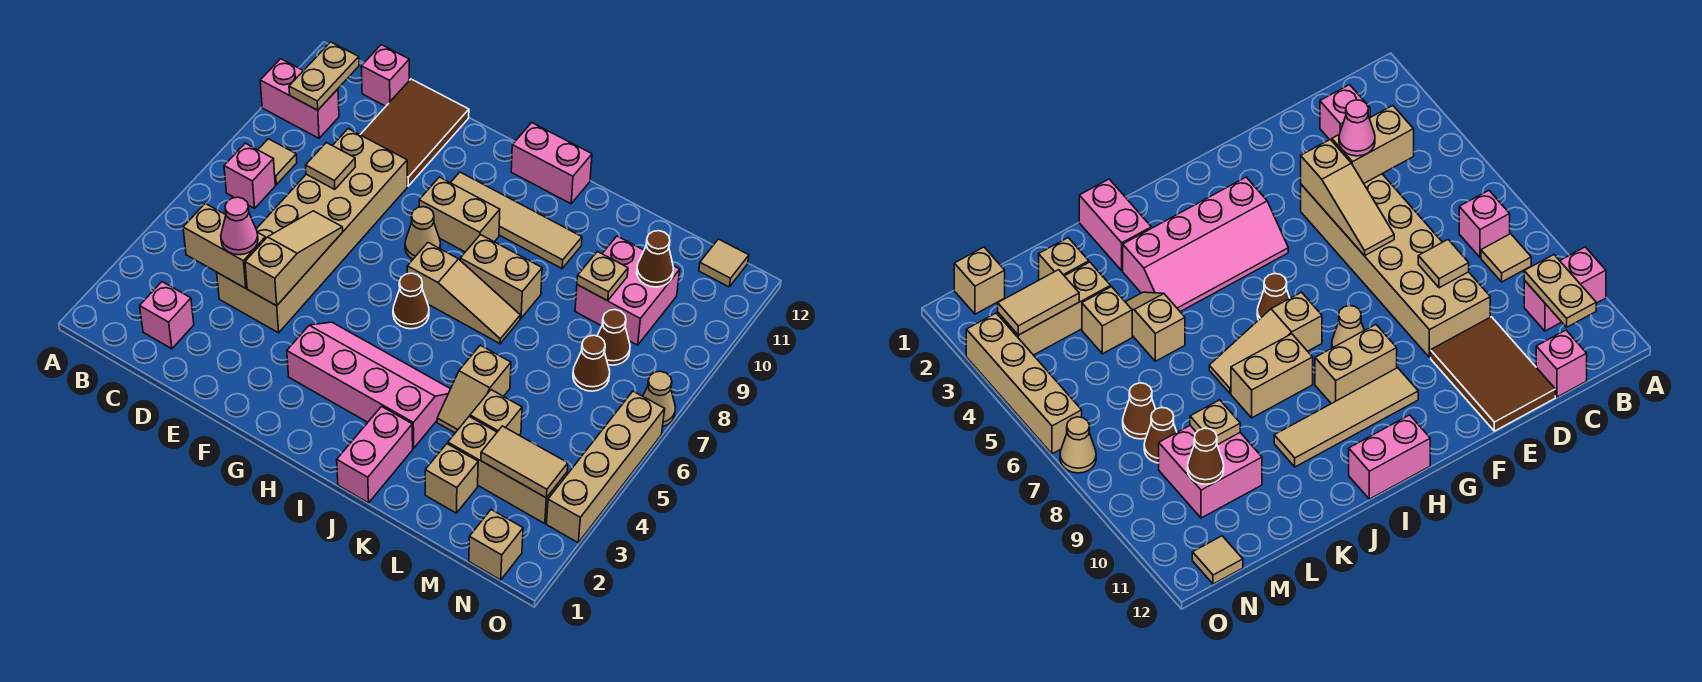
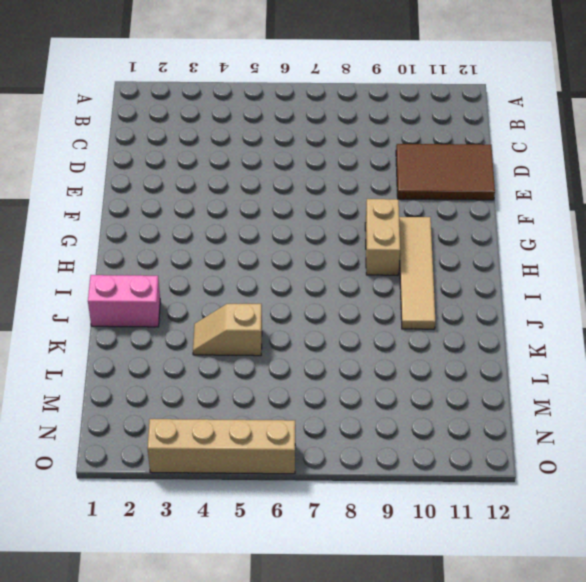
none -> pink brick A10:B10 level 1
none -> pink brick B7 level 1
none -> tan tile B8 level 1
none -> pink brick C2 level 1

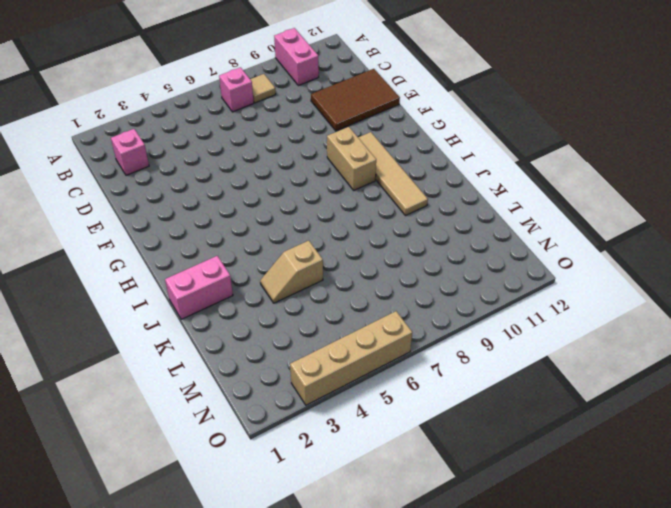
none -> pink brick C12 level 1
none -> tan brick D4:E9 level 1
none -> pink slope G3:J4 level 1 top 3
none -> tan cone G8 level 1

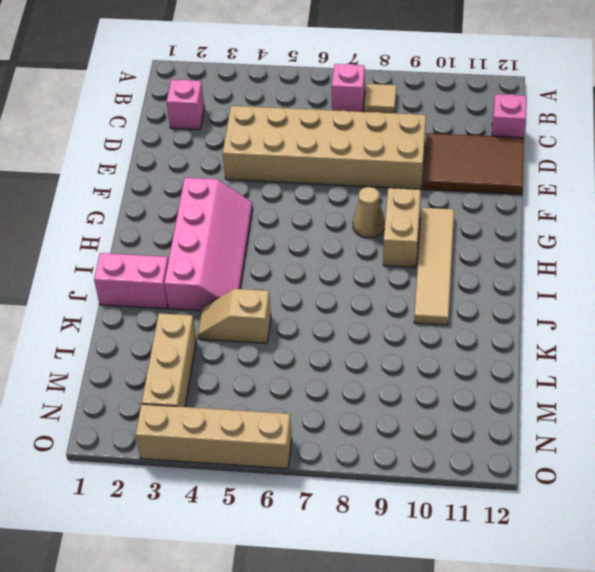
none -> pink brick A10:B10 level 1
none -> brown cone H6 level 1
none -> tan slope H7:J7 level 1 top H
none -> pink brick H12:I12 level 1

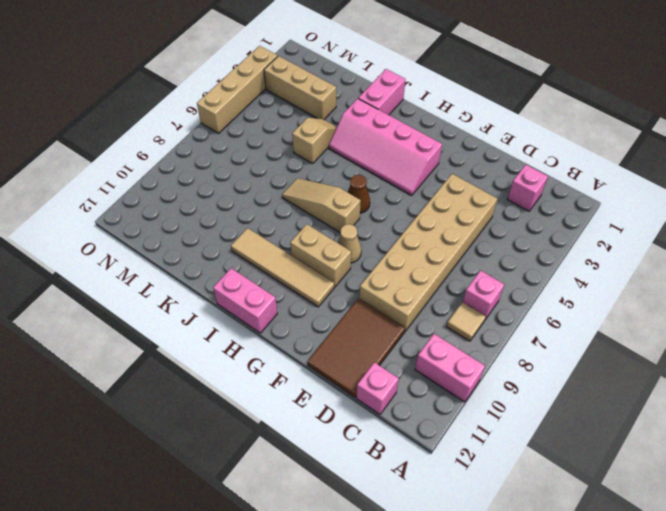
none -> tan brick I8:J8 level 1
none -> tan brick L2 level 1
none -> tan brick L4 level 1
none -> pink brick L9:M10 level 1

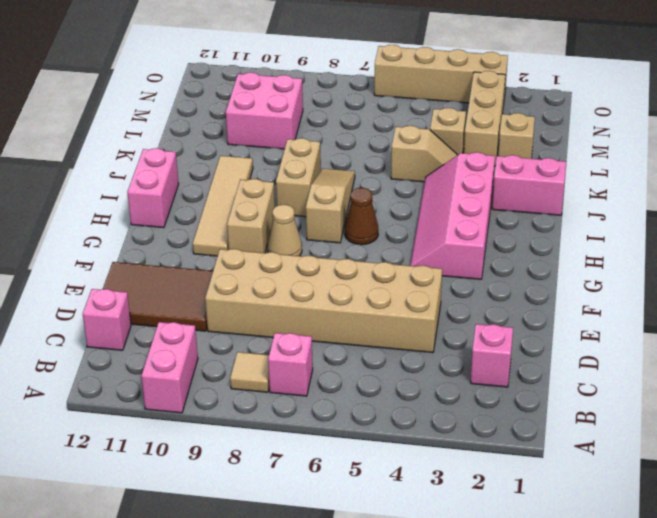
none -> brown cone M7 level 1
none -> brown cone M8 level 1
none -> tan brick N1 level 1
none -> tan tile N12 level 1

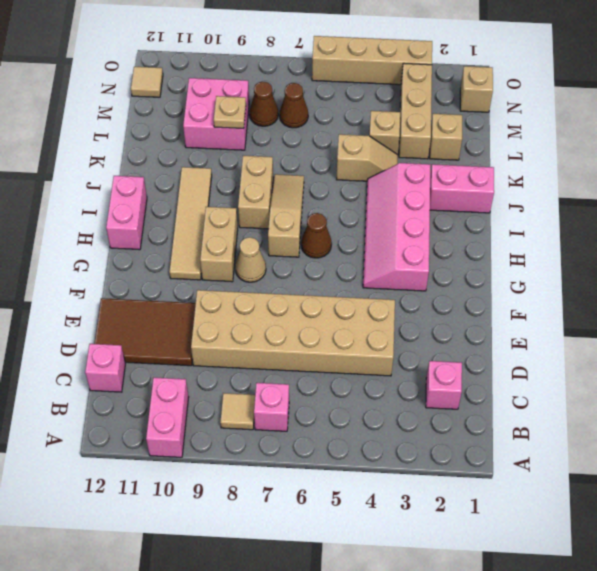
none -> tan cone O7 level 1
none -> tan plate B10:B11 level 2
none -> tan brick C4:D4 level 2
none -> tan tile D8 level 2

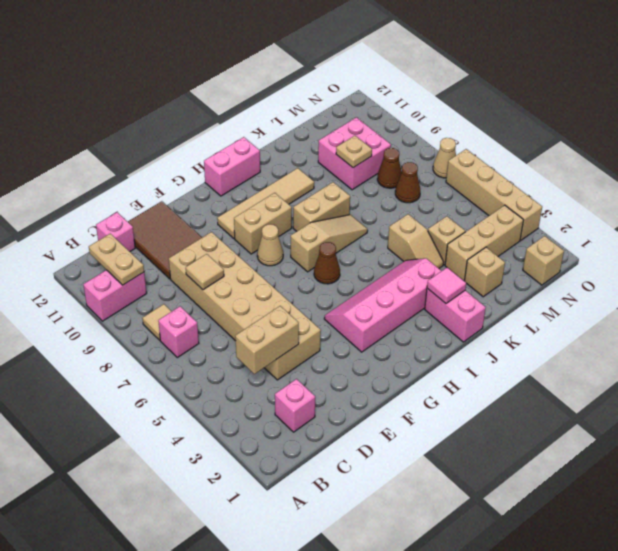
pink tile J2 level 2 -> none
none -> tan tile N12 level 1
none -> tan slope E4:E6 level 2 top 4
none -> tan tile M3:N3 level 2
none -> brown cone M10 level 2

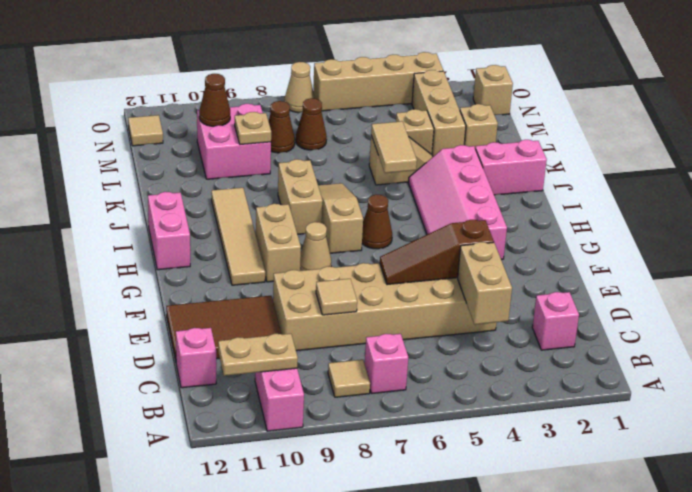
brown slope E4:E6 level 2 top 4 -> tan slope E4:E6 level 2 top 4
tan tile J5:K5 level 2 -> tan tile M3:N3 level 2
none -> pink cone D4 level 3

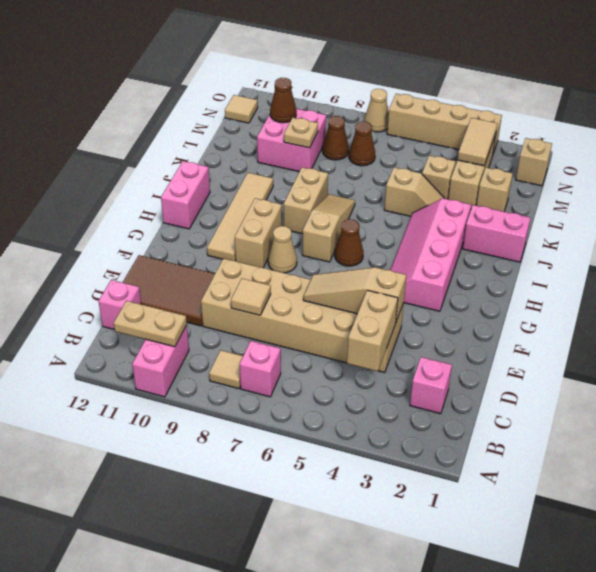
none -> pink cone D4 level 3

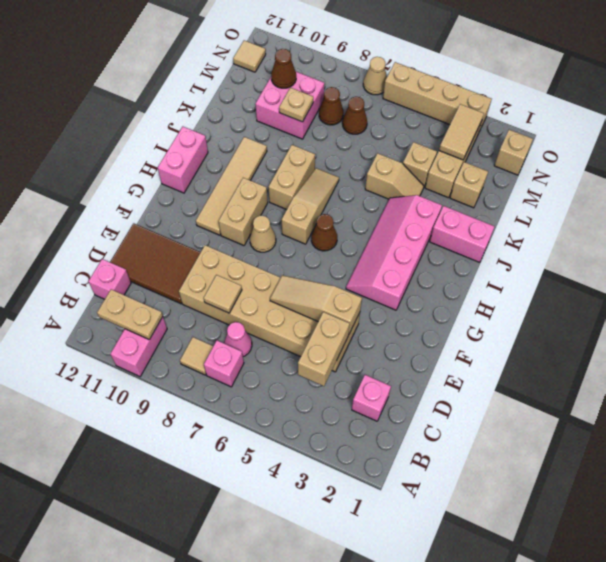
pink cone C7 level 1 -> pink cone D4 level 3

